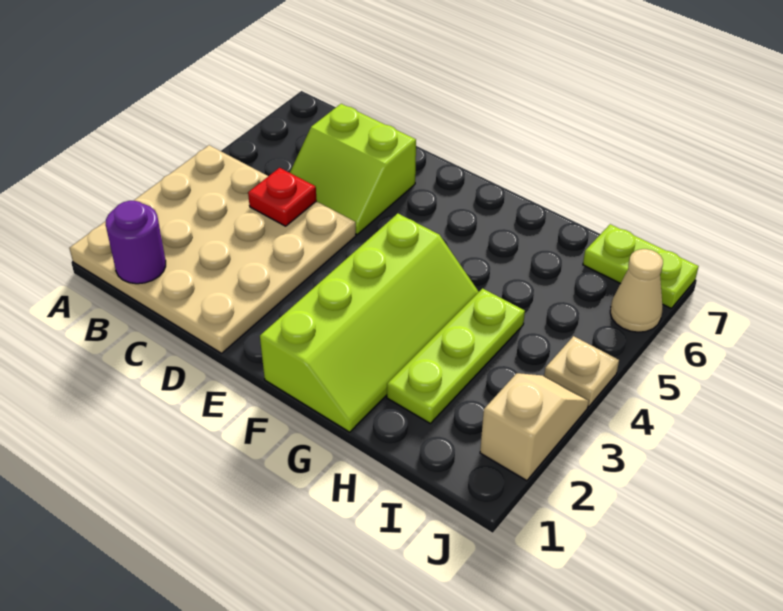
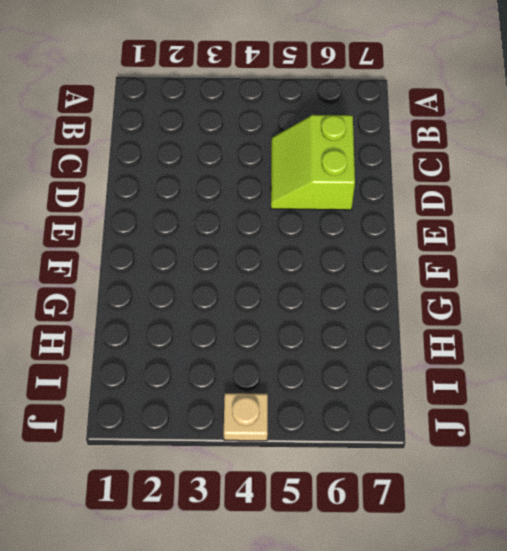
none -> tan plate A1:D4 level 1
none -> lime slope F1:G4 level 1 top F

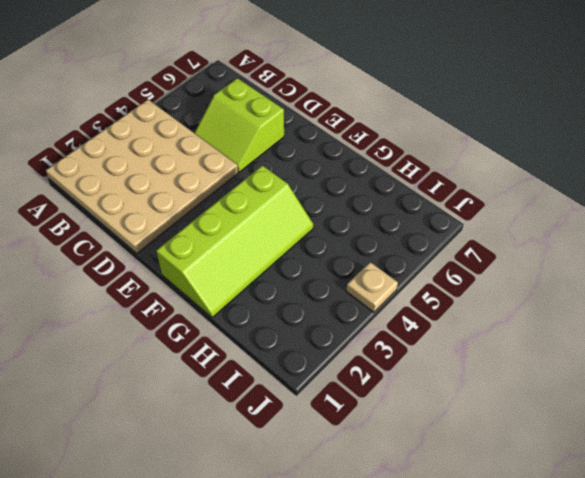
none -> lime plate H2:H4 level 1
none -> lime plate I7:J7 level 1

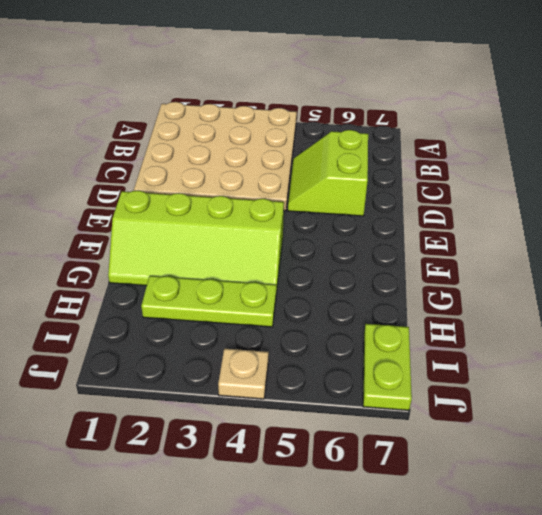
none -> tan slope J2:J3 level 1 top 2
none -> tan cone J6 level 1

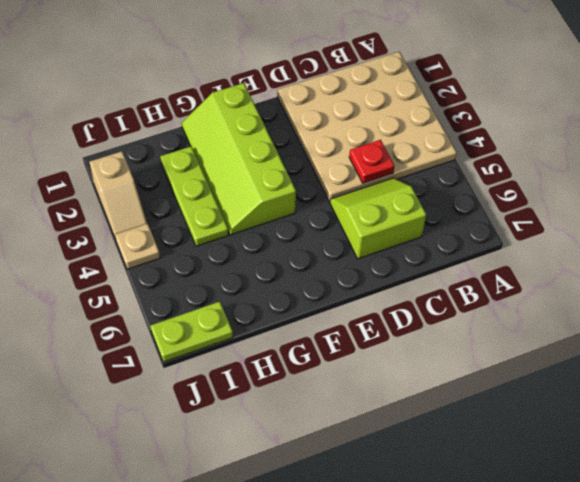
none -> tan cone J6 level 1
none -> purple round brick B1 level 2

